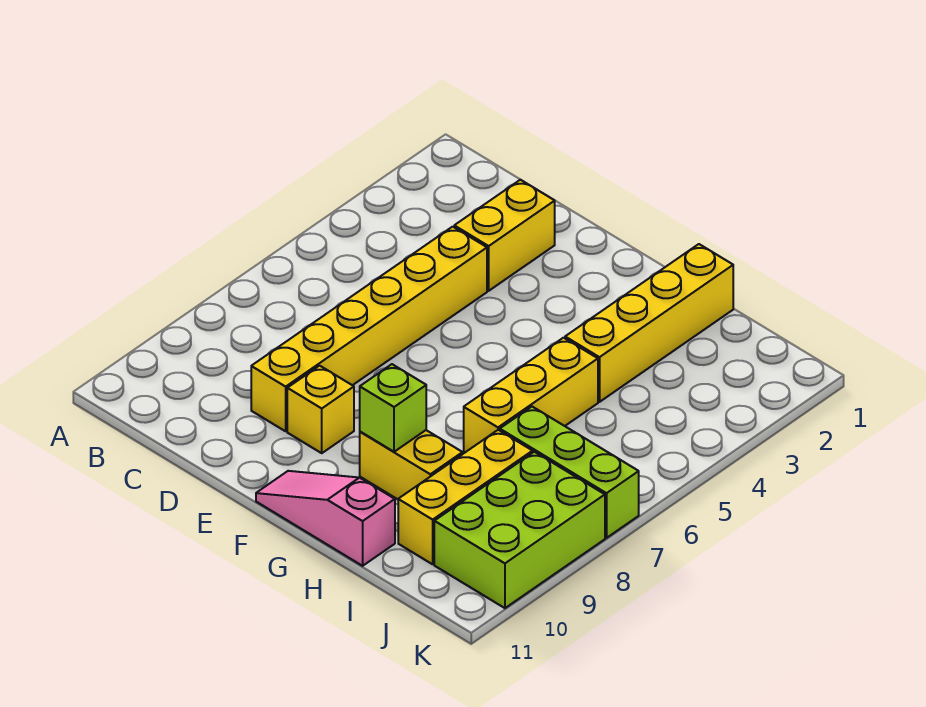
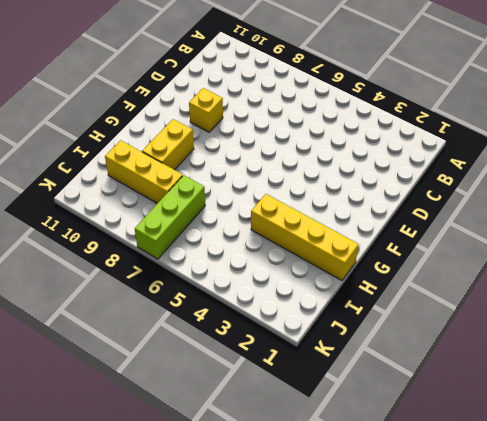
none -> yellow brick D2:D3 level 1
none -> yellow brick D4:D9 level 1

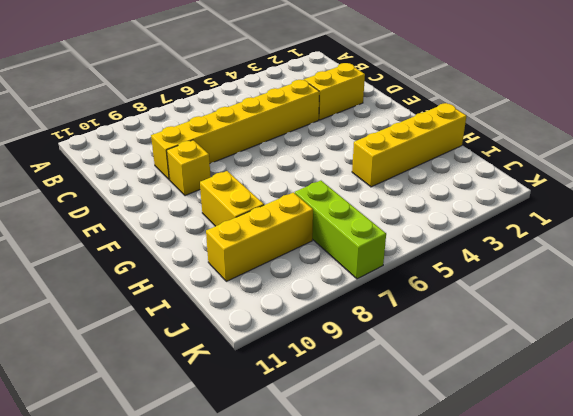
none -> pink slope F11:H11 level 1 top H
none -> yellow brick H5:H7 level 1

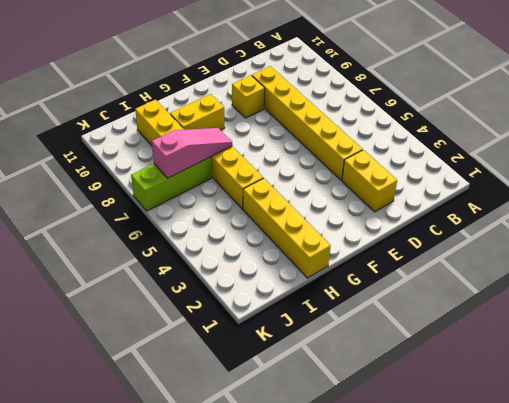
pink slope H7:J7 level 2 top J -> pink slope F11:H11 level 1 top H
none -> lime brick J8:K10 level 1
none -> lime brick G9 level 2

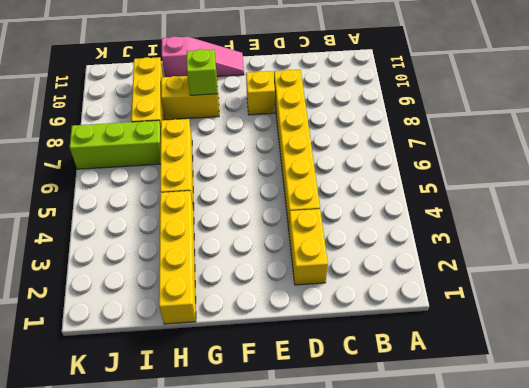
none -> lime brick J8:K10 level 1

